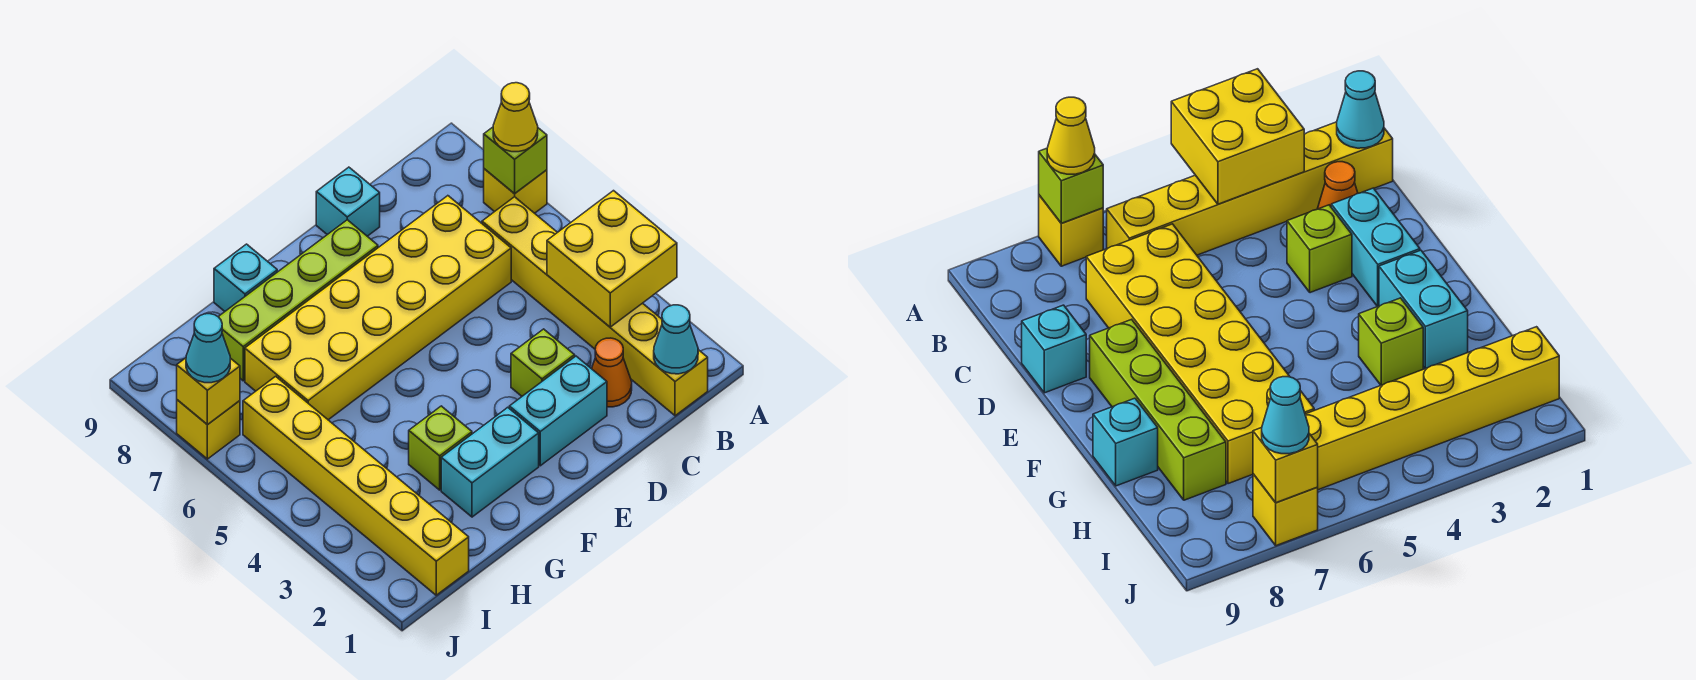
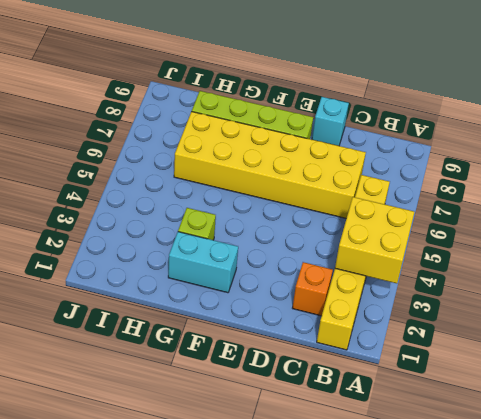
orange brick C2 level 1 -> orange cone C2 level 1
none -> yellow brick A7 level 1
none -> cyan brick D2:E2 level 1
none -> lime brick D3 level 1

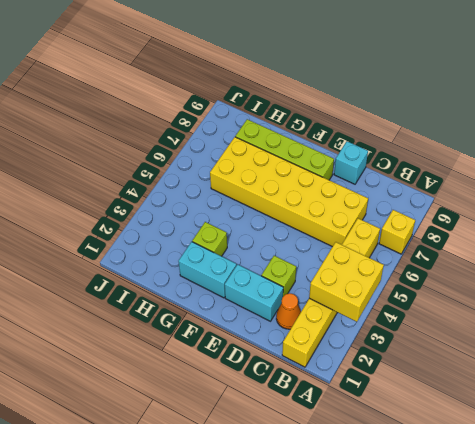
none -> cyan brick G9 level 1
none -> yellow brick I1:I6 level 1
none -> yellow brick J7 level 1

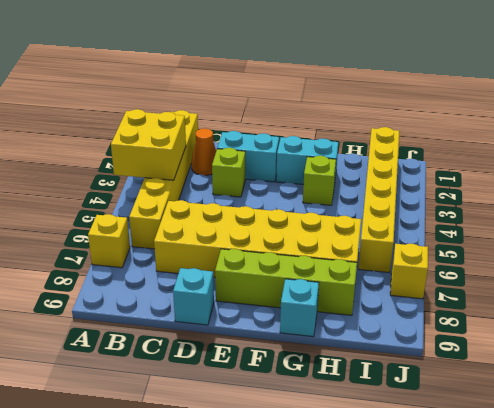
none -> lime brick A7 level 2
none -> cyan cone B1 level 2
none -> yellow brick J7 level 2

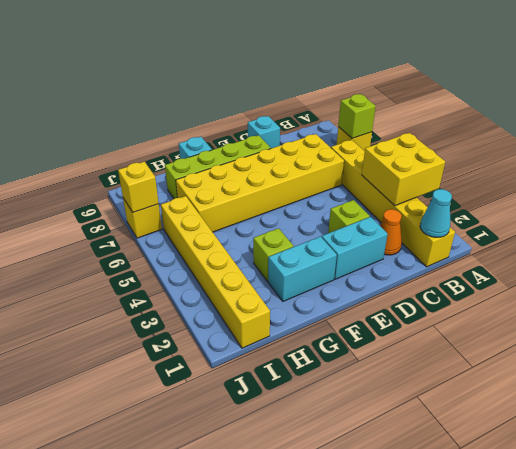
none -> yellow cone A7 level 3
none -> cyan cone J7 level 3

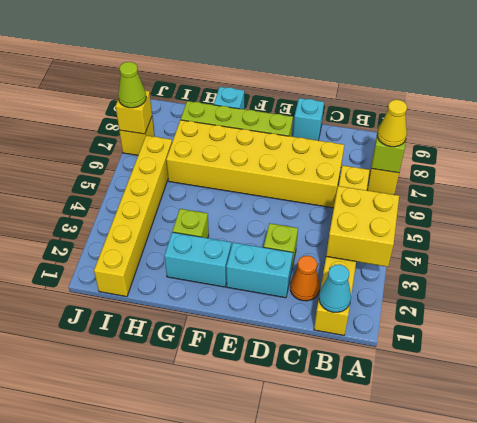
lime cone J7 level 3 -> cyan cone J7 level 3

